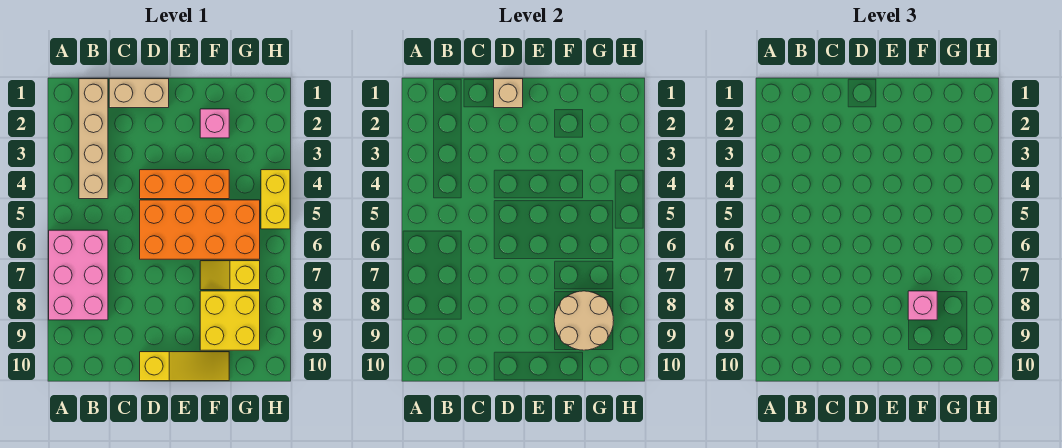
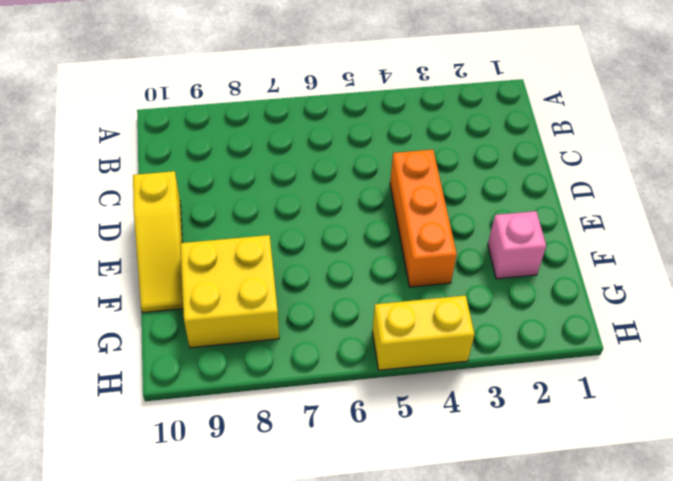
none -> pink brick A6:B8 level 1
none -> tan brick B1:B4 level 1
none -> tan brick C1:D1 level 1

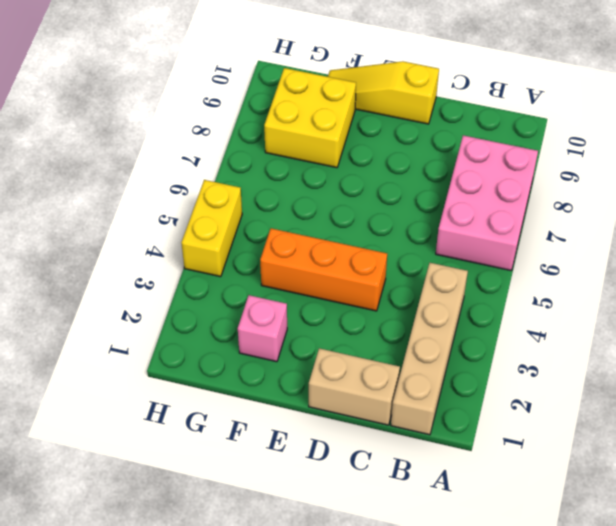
none -> orange brick D5:G6 level 1
none -> yellow slope F7:G7 level 1 top G
none -> tan brick D1 level 2

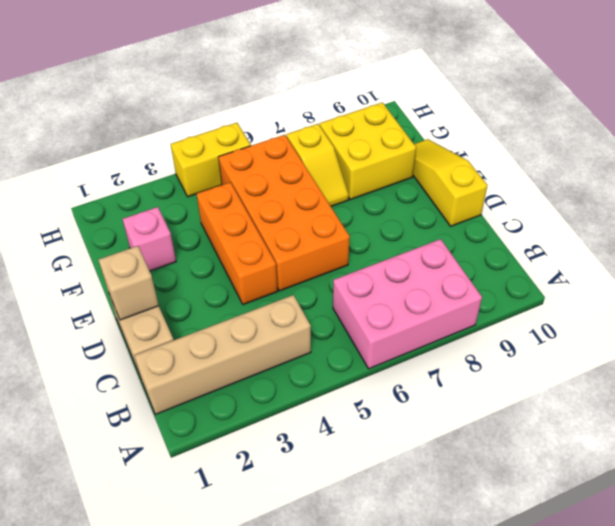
none -> tan round brick F8:G9 level 2
none -> pink brick F8 level 3

